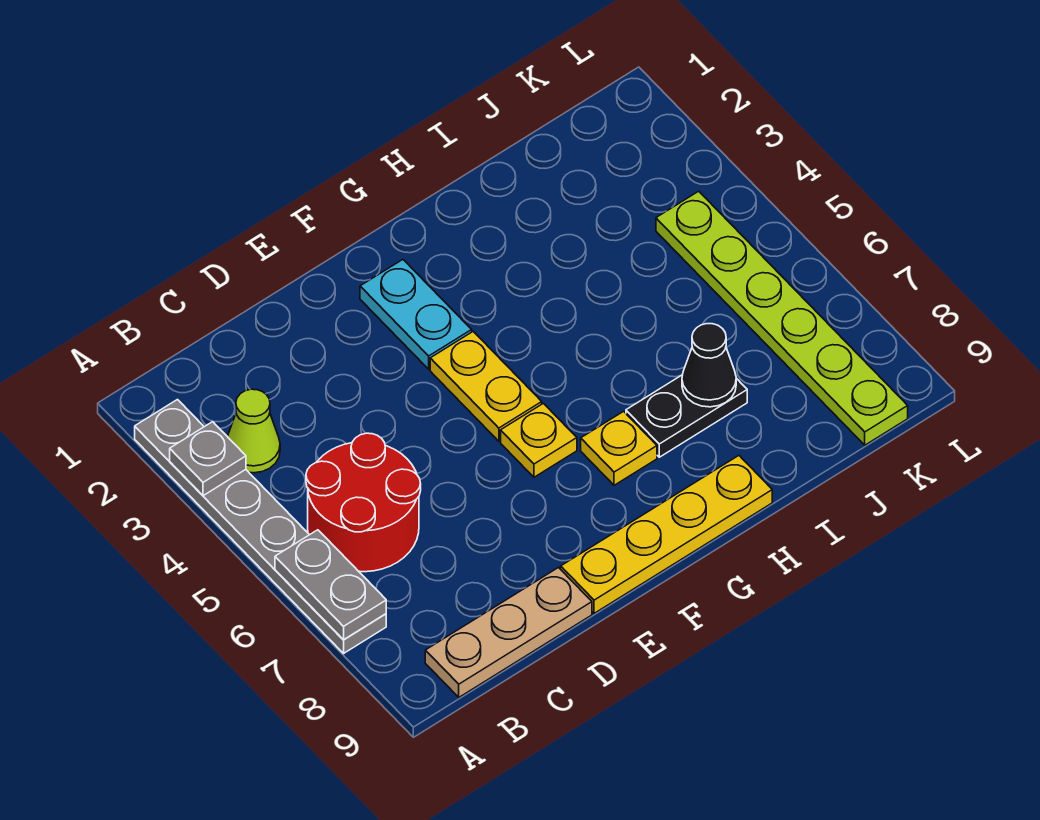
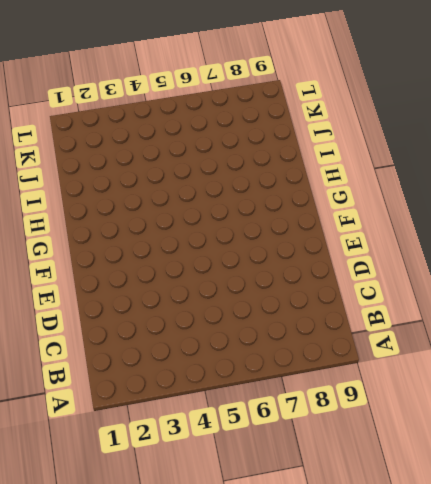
none -> grey plate A2:A7 level 1
none -> lime cone B3 level 1
none -> red round brick B5:C6 level 1

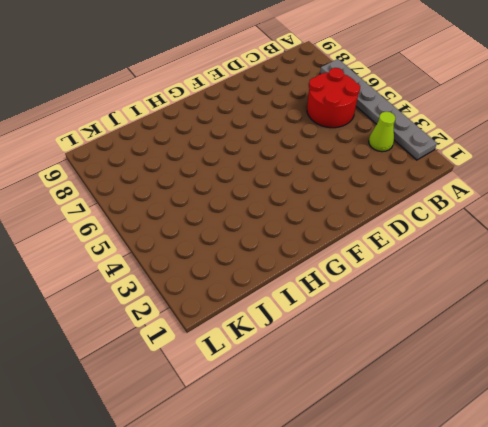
none -> tan plate B9:D9 level 1
none -> yellow plate E9:H9 level 1
none -> cyan plate F2:F3 level 1

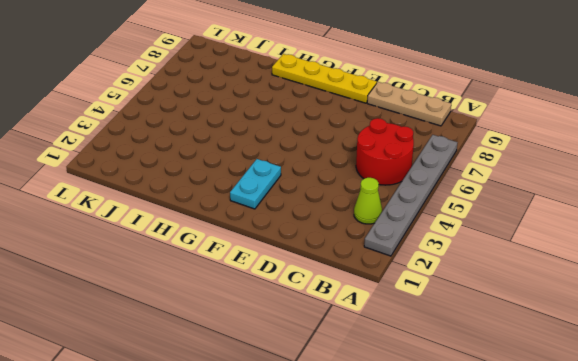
none -> yellow plate F4:F5 level 1
none -> yellow plate F6 level 1
none -> yellow plate G7 level 1

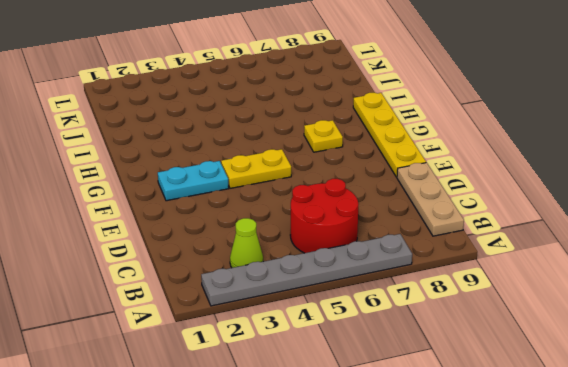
none -> yellow plate F6 level 1
none -> black plate H7:I7 level 1
none -> lime plate K4:K9 level 1

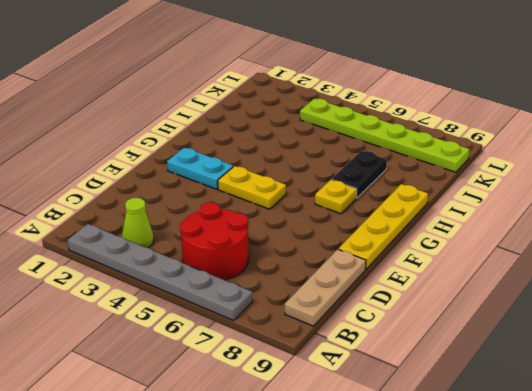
none -> yellow plate F6 level 1
none -> grey plate A3 level 2
none -> grey plate A6:A7 level 2

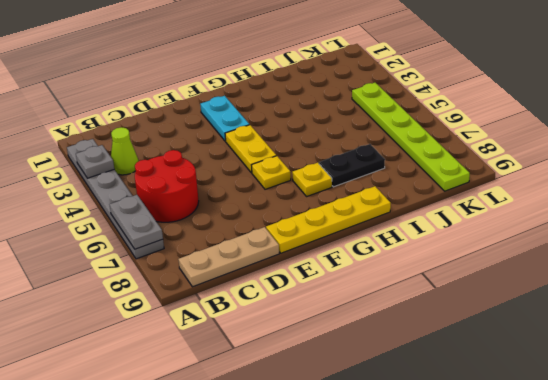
none -> black cone I7 level 2

